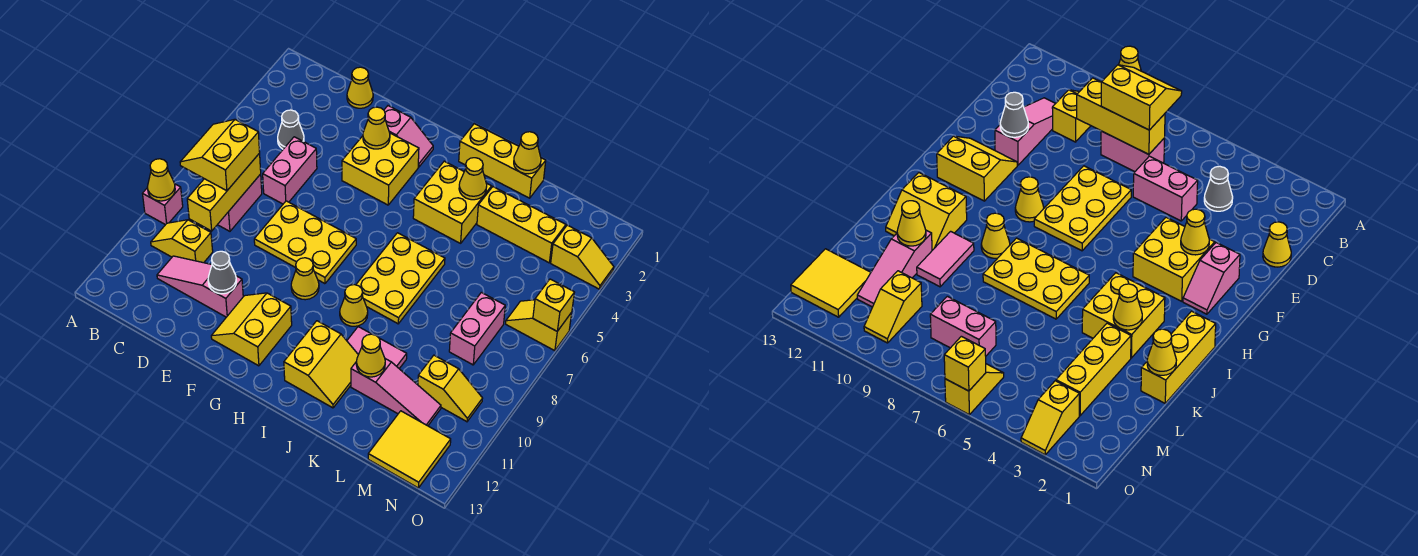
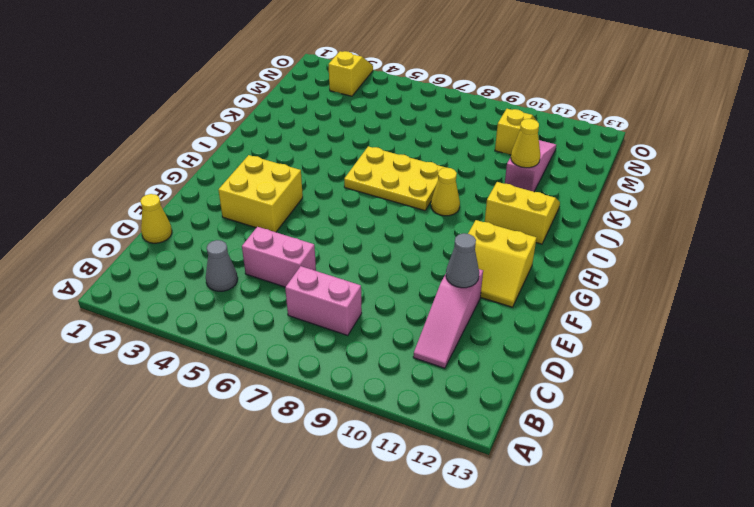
none -> pink brick A9 level 1
none -> yellow slope B10:C10 level 1 top C
none -> yellow plate E7:G8 level 1
none -> pink slope F2:G2 level 1 top F

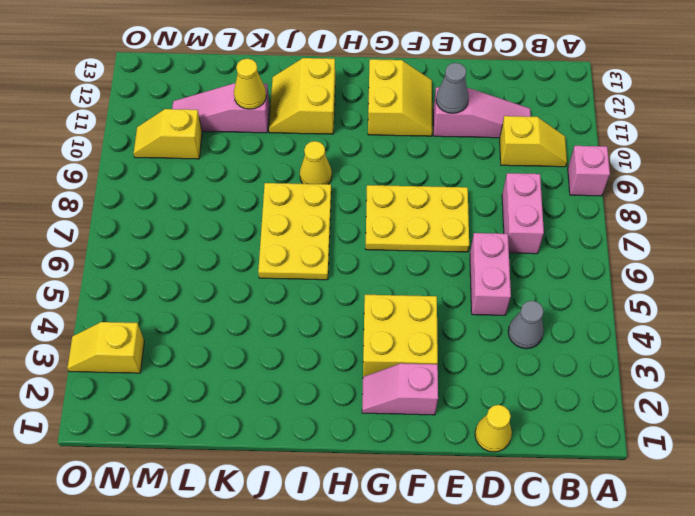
none -> yellow cone G9 level 1
none -> yellow brick I1:K1 level 1
none -> yellow brick I3:J4 level 1
none -> pink tile J10:K10 level 1

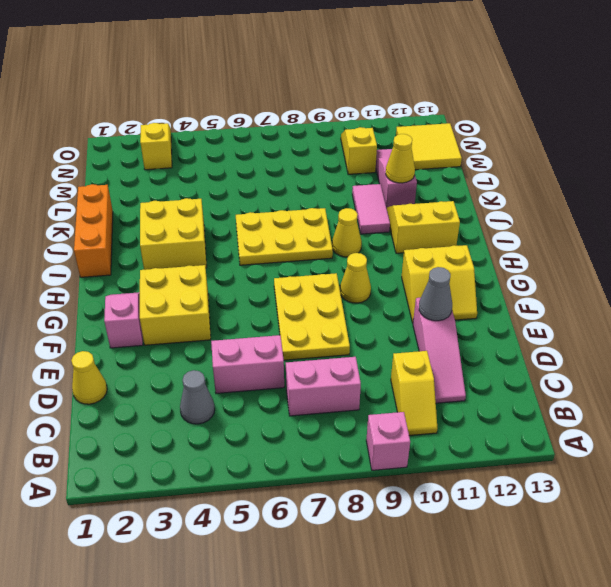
orange brick I1:K1 level 1 -> yellow brick I1:K1 level 1
none -> yellow brick K3:M3 level 1
none -> pink brick M7:M8 level 1
none -> yellow slope N6:O6 level 1 top O
none -> yellow cone A9 level 2

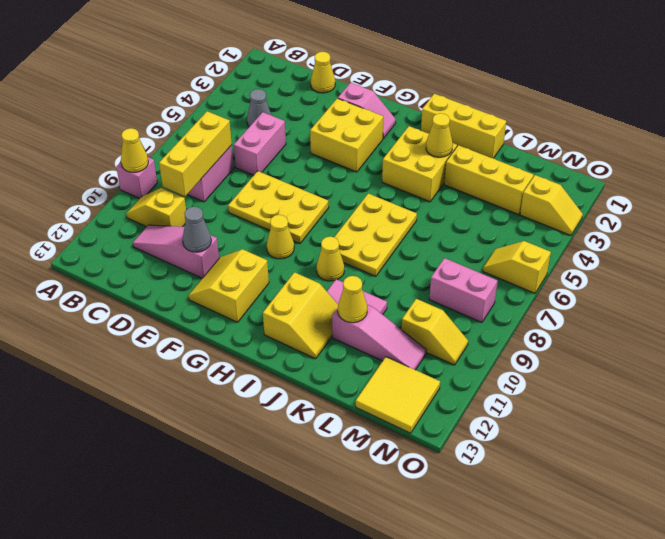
pink brick M8:N8 level 1 -> pink brick M7:M8 level 1
none -> yellow cone F3 level 2
none -> yellow cone K1 level 2
none -> yellow brick O6 level 2
none -> yellow slope B7:C8 level 3 top C

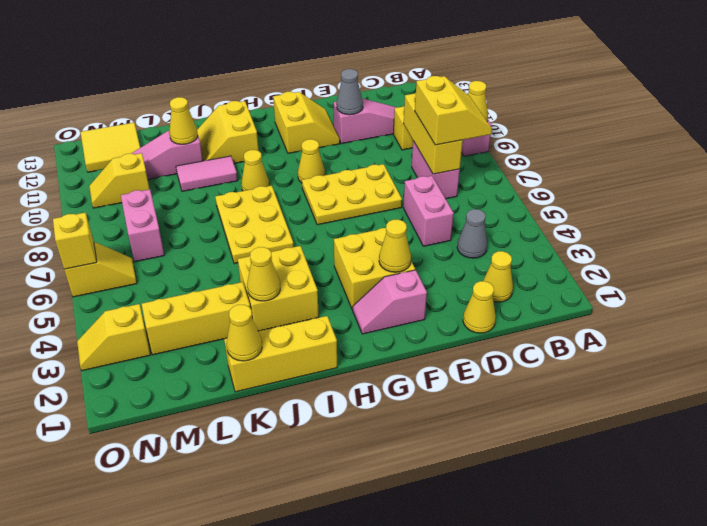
yellow cone C2 level 1 -> none

